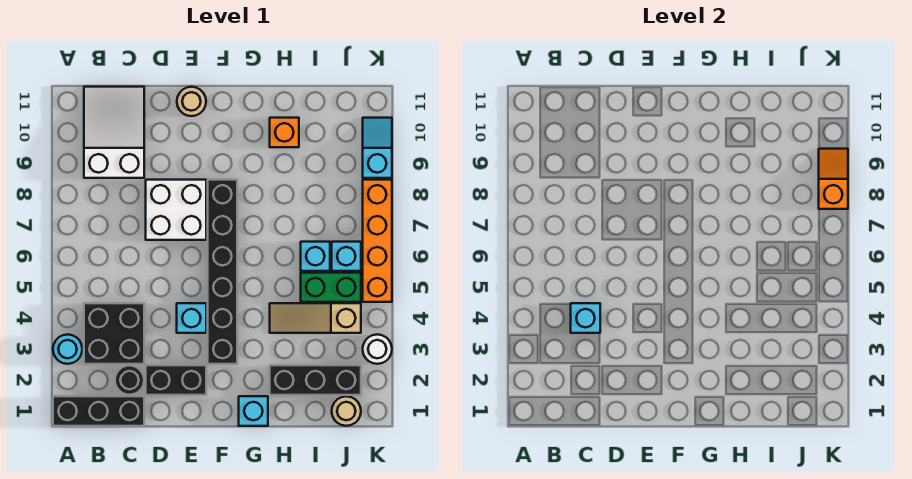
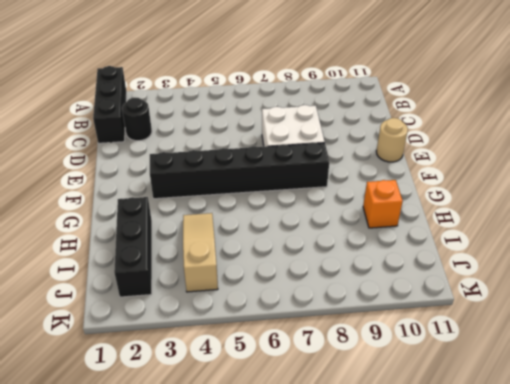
none -> cyan round brick A3 level 1
none -> black brick B3:C4 level 1
none -> white slope B9:C11 level 1 top 9

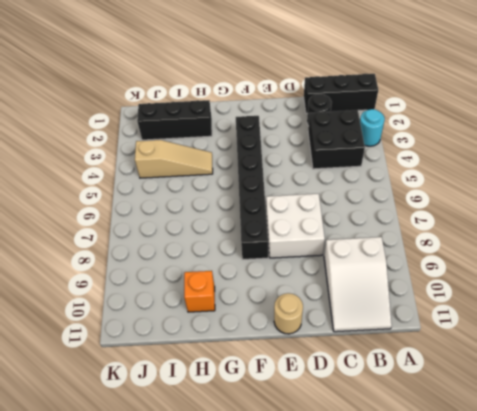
none -> black brick D2:E2 level 1
none -> cyan brick E4 level 1
none -> cyan brick G1 level 1

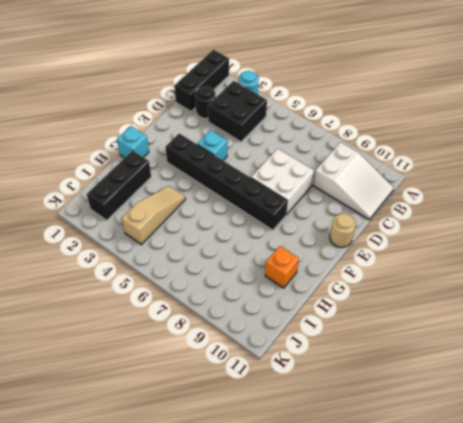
none -> black brick D2:E2 level 1
none -> green brick I5:J5 level 1
none -> cyan brick I6 level 1

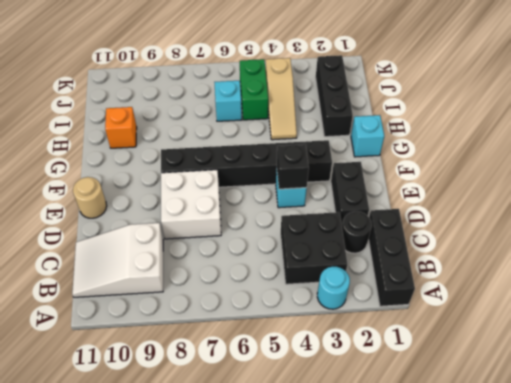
black brick E4 level 2 -> none
none -> tan round brick J1 level 1
none -> cyan brick J6 level 1
none -> white round brick K3 level 1

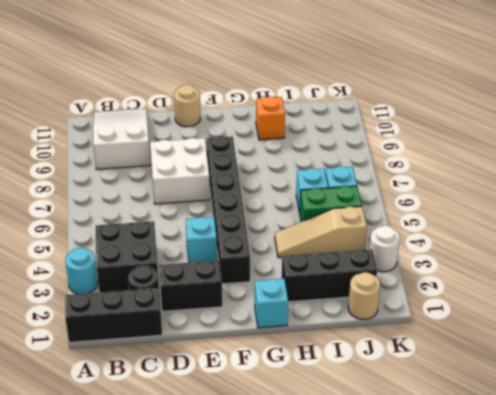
none -> orange brick K5:K8 level 1
none -> cyan slope K9:K10 level 1 top 9
none -> cyan brick C4 level 2

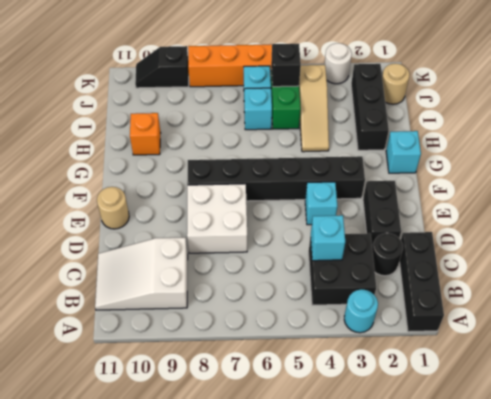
black brick J5 level 2 -> none
black slope K9:K10 level 1 top 9 -> cyan slope K9:K10 level 1 top 9
none -> orange slope K8:K9 level 2 top 8

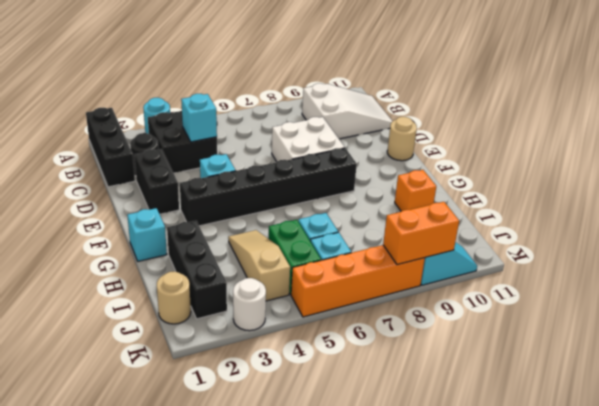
orange brick K8:K9 level 2 -> orange slope K8:K9 level 2 top 8

